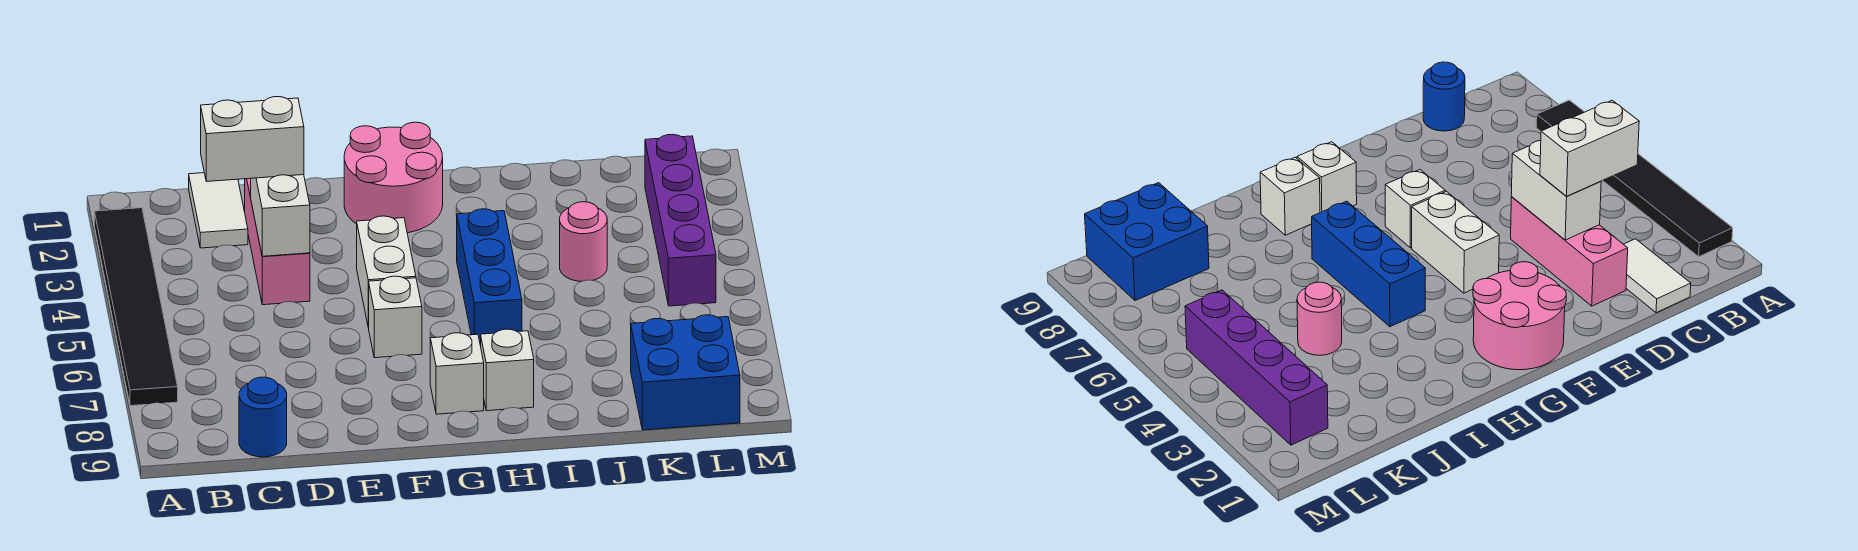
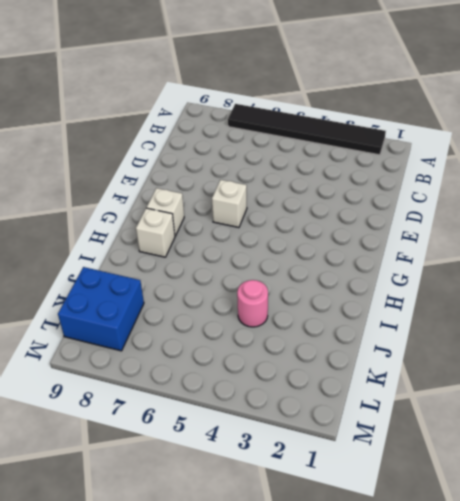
none -> white tile C1:C2 level 1
none -> blue round brick C9 level 1
none -> pink brick D2:D4 level 1

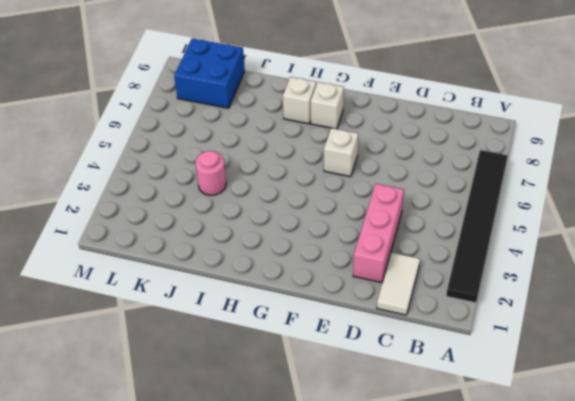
none -> blue round brick C9 level 1
none -> pink round brick F1:G2 level 1
none -> white brick F4:F5 level 1

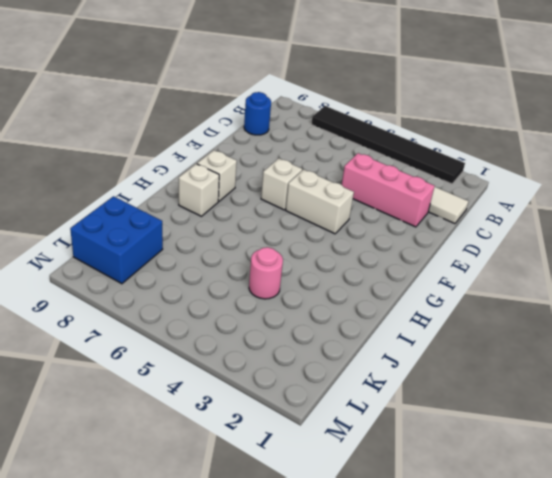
none -> pink round brick F1:G2 level 1
none -> blue brick H4:H6 level 1
none -> purple brick L2:L5 level 1

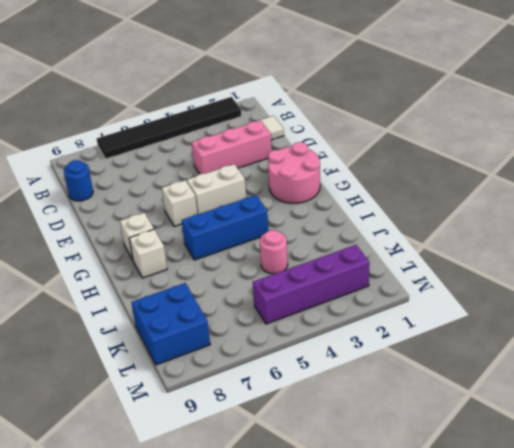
none -> white brick D3:D4 level 2
none -> white brick C3:D3 level 3

